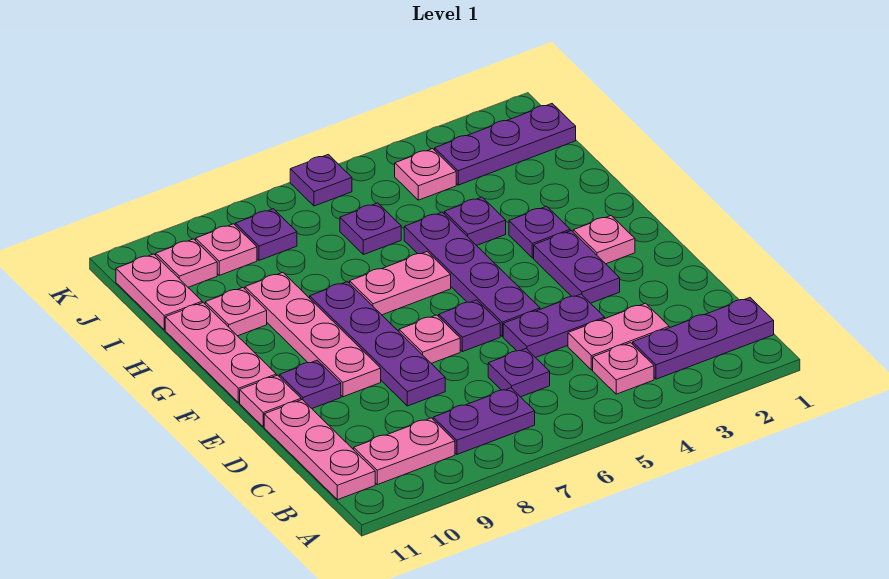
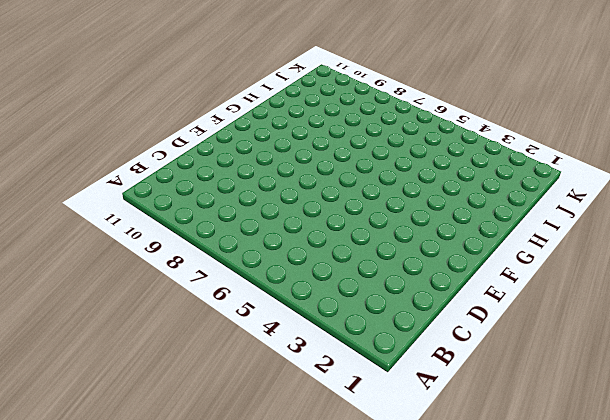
none -> purple plate B1:B3 level 1
none -> pink plate B4 level 1
none -> purple plate B7:B8 level 1
none -> pink plate B9:B10 level 1

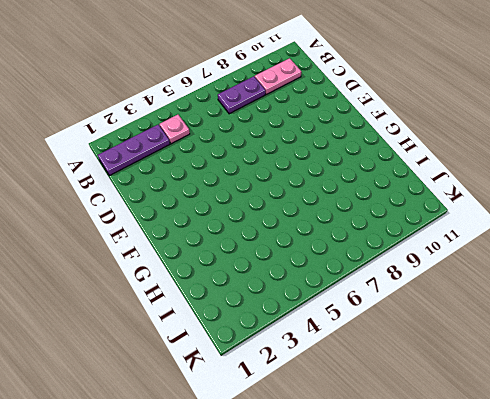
none -> pink plate B11:D11 level 1
none -> pink plate C3:C4 level 1
none -> purple plate C6 level 1
none -> purple plate D4:D5 level 1

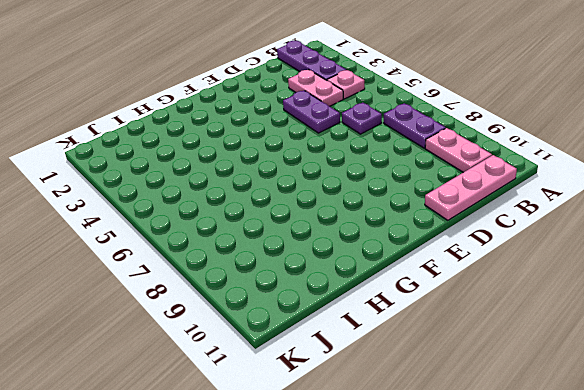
none -> purple plate D8:G8 level 1
none -> purple plate E3:F3 level 1
none -> purple plate E5:H5 level 1
none -> purple plate E6 level 1

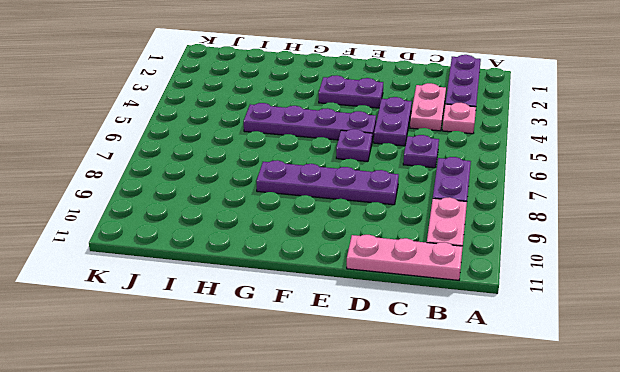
none -> pink plate E7 level 1
none -> pink plate E9:H9 level 1
none -> purple plate E10 level 1
none -> pink plate E11 level 1

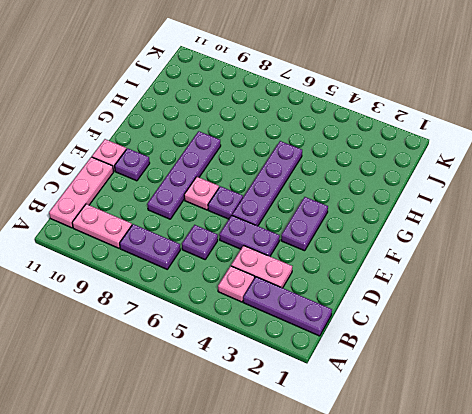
none -> pink plate E9:H9 level 1
none -> pink plate F2 level 1
none -> pink plate F11:H11 level 1
none -> purple plate G3 level 1

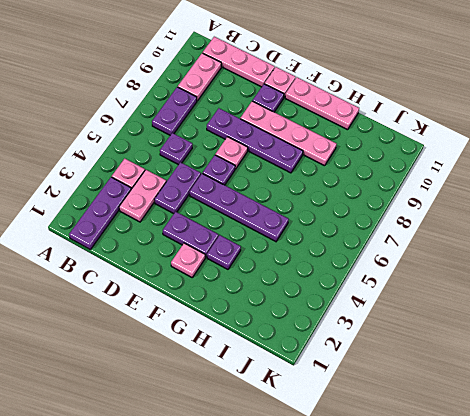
none -> pink plate G6:G7 level 1
none -> purple plate H4 level 1
none -> pink plate H10 level 1
none -> purple plate I6 level 1

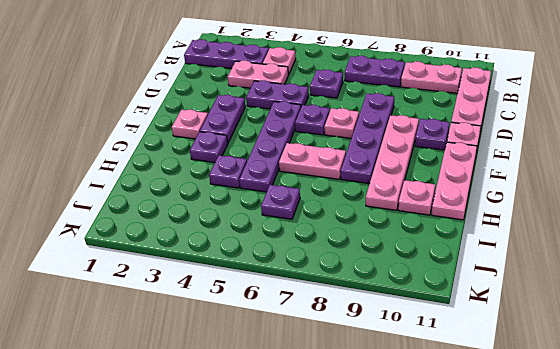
none -> pink plate I11:J11 level 1
none -> purple plate J1:J3 level 1
none -> pink plate J4 level 1
none -> purple plate J8 level 1

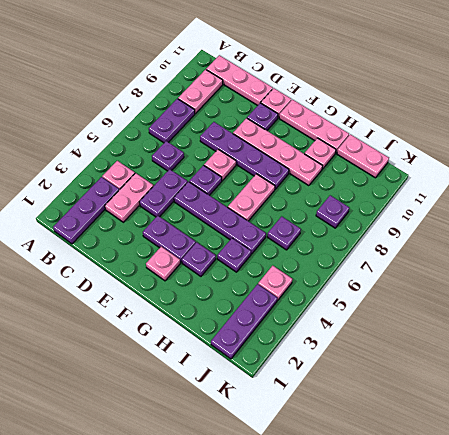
none -> pink plate J9 level 1
none -> pink plate J10 level 1
none -> purple plate K6 level 1

